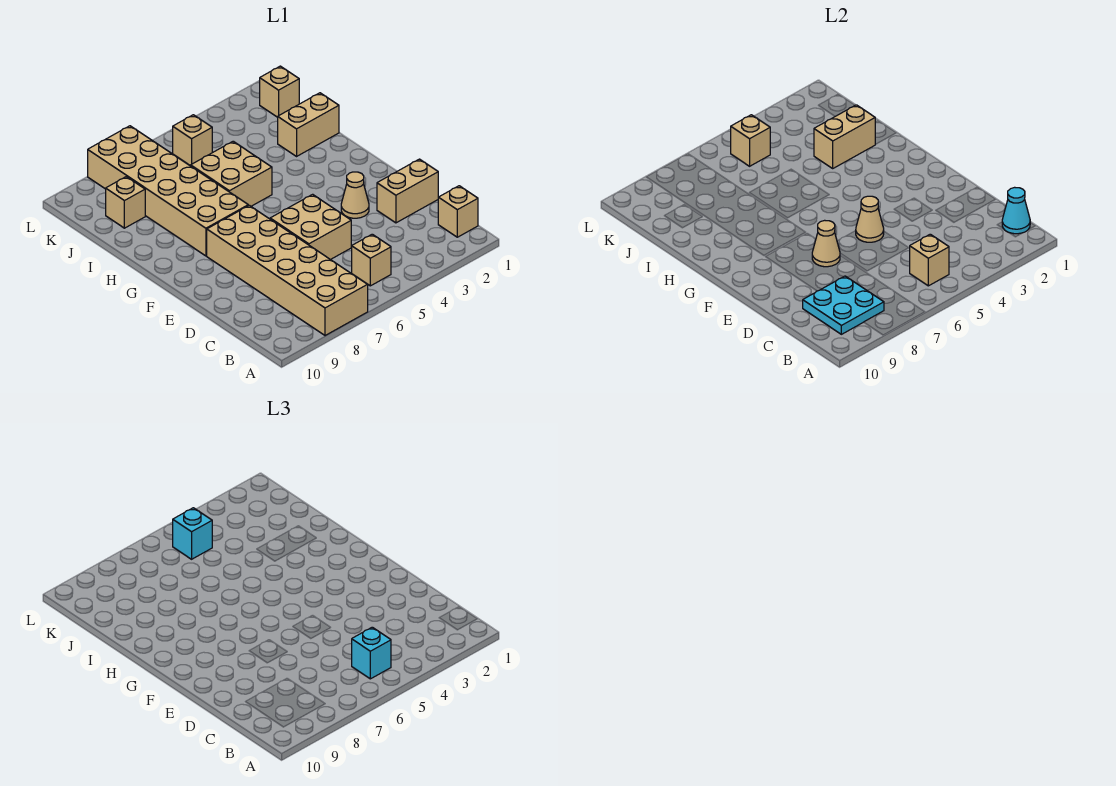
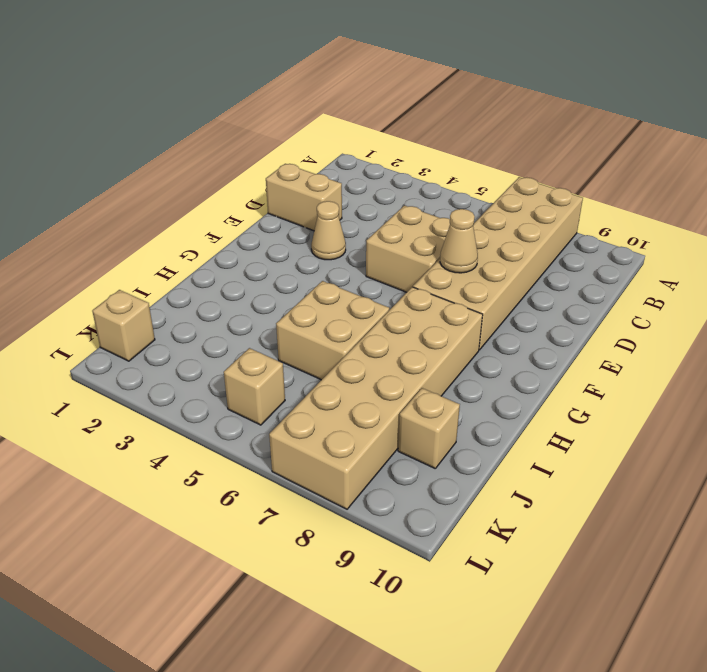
none -> tan brick B1 level 1
none -> tan brick B5 level 1
none -> tan brick I1:I2 level 1

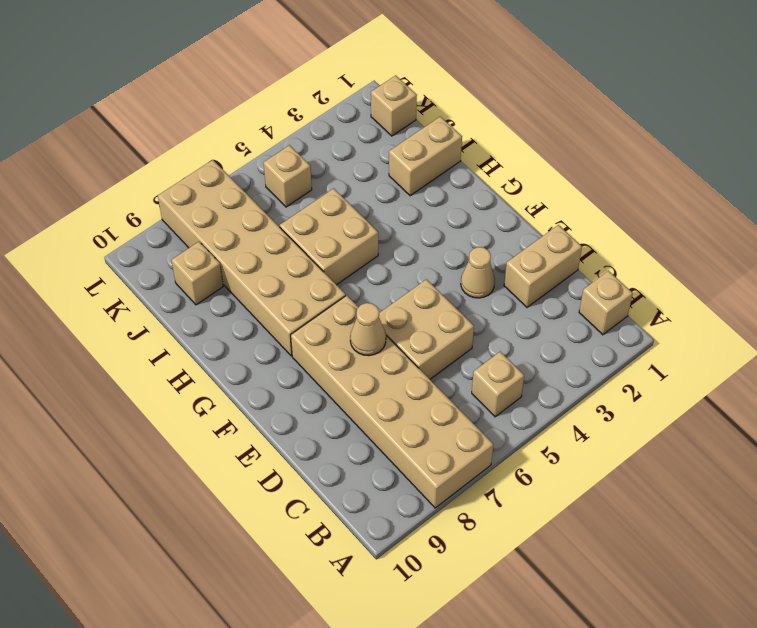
none -> cyan cone B1 level 2
none -> tan brick B5 level 2
none -> cyan plate B8:C9 level 2

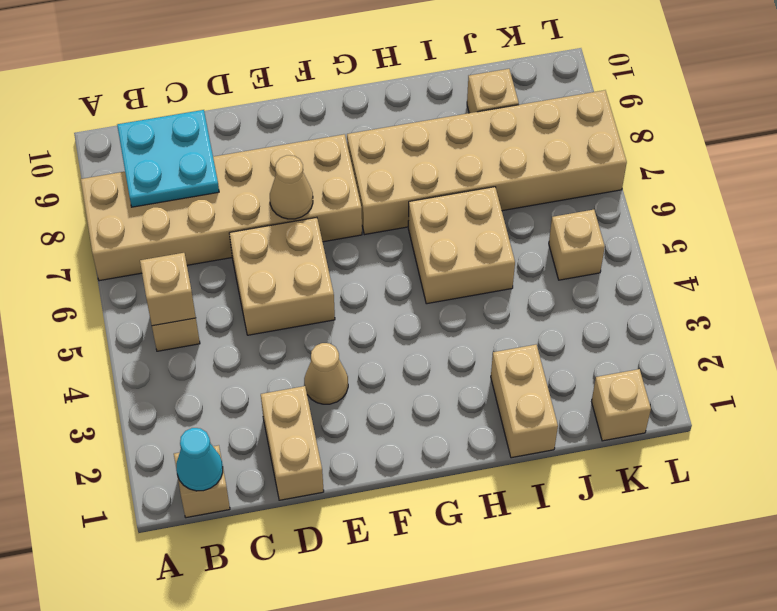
none -> tan cone E5 level 2
none -> tan brick I2:I3 level 2
none -> tan brick K5 level 2

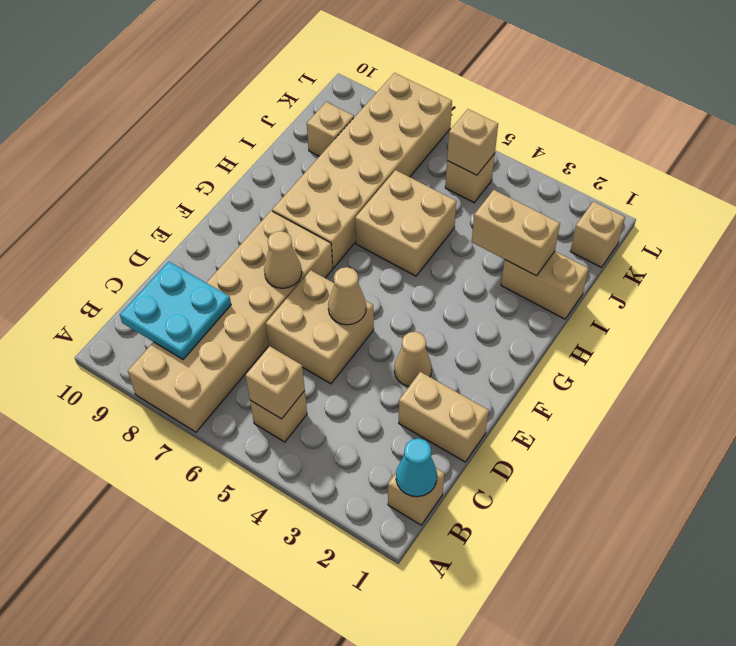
none -> cyan brick B5 level 3
none -> cyan brick K5 level 3

